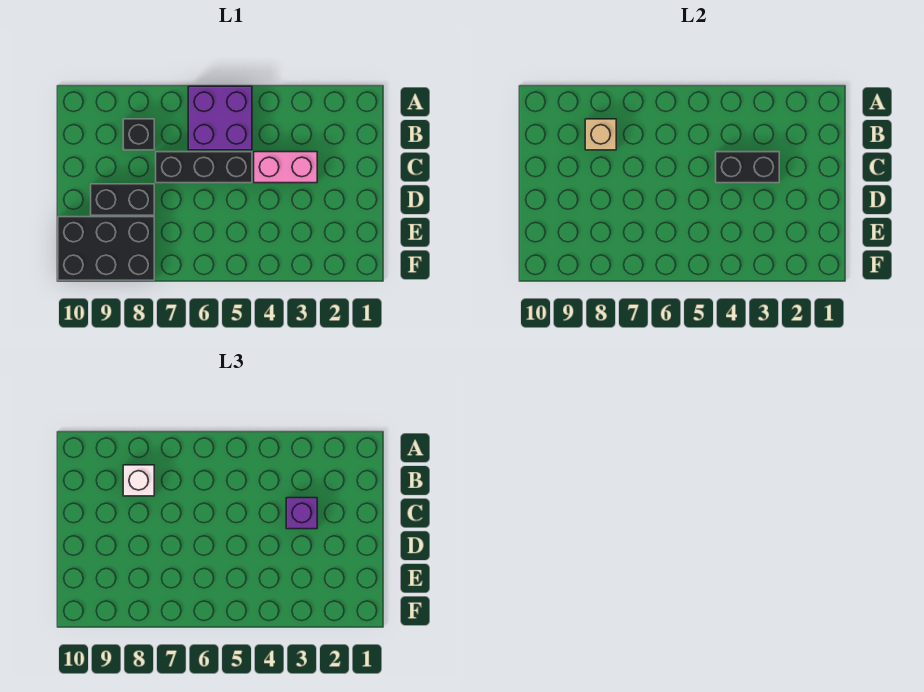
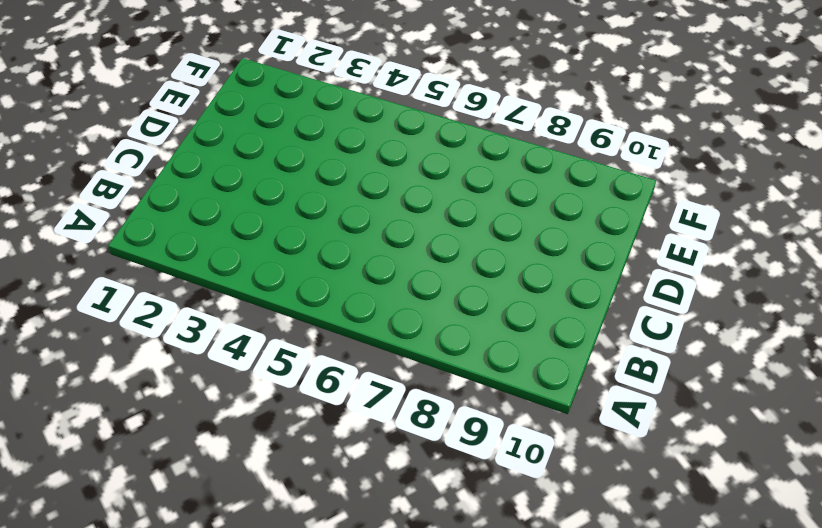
none -> purple brick A5:B6 level 1
none -> black brick B8 level 1

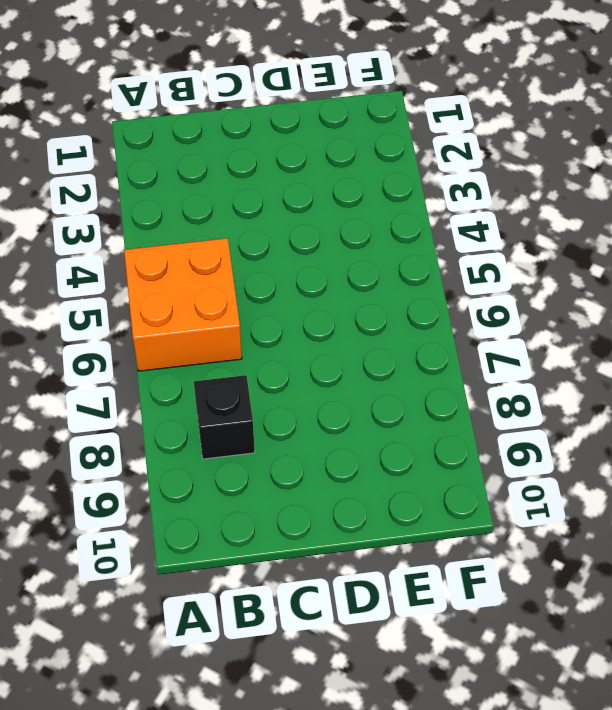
orange brick A5:B6 level 1 -> purple brick A5:B6 level 1
none -> pink brick C3:C4 level 1
none -> black brick C5:C7 level 1

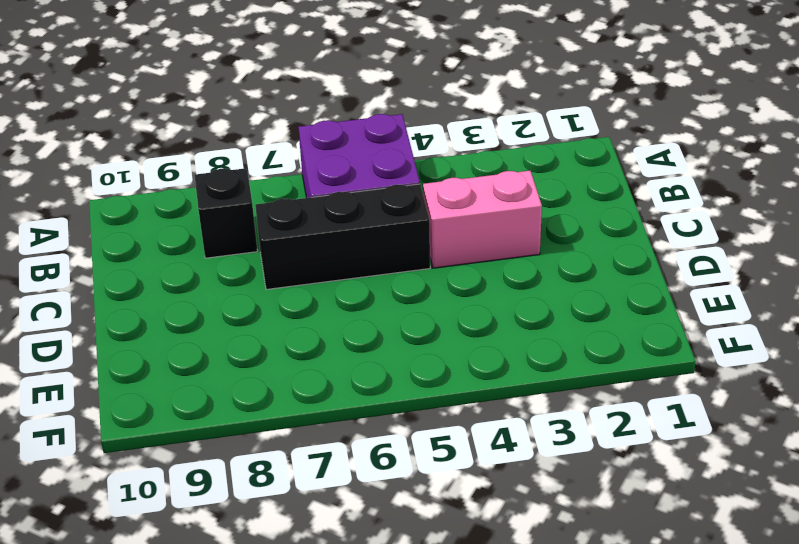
none -> black brick D8:D9 level 1
none -> black brick E8:F10 level 1

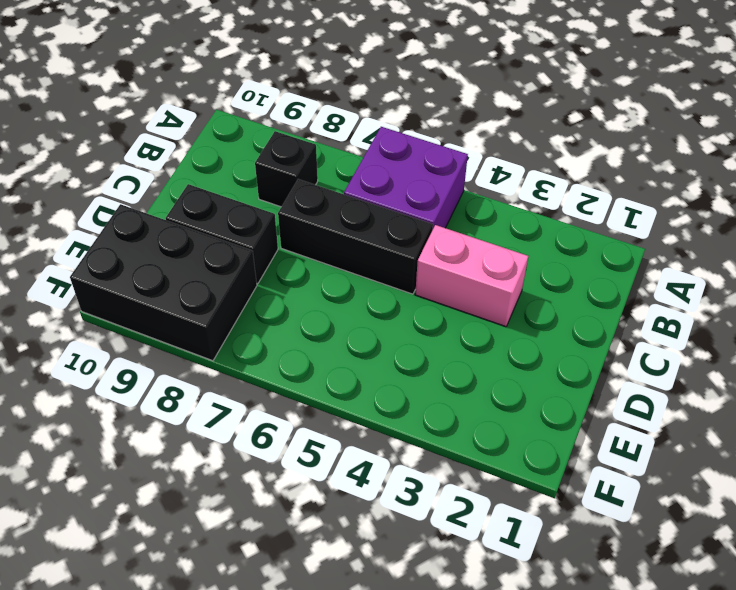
none -> tan brick B8 level 2
none -> black brick C3:C4 level 2

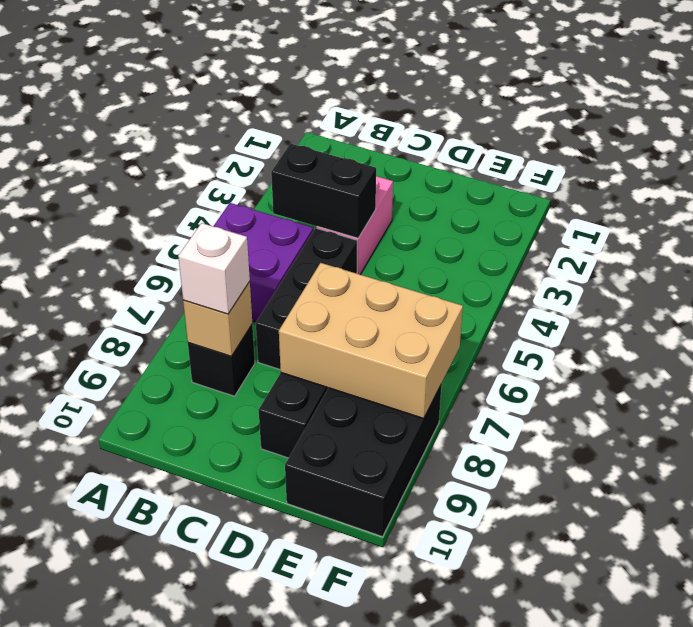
black brick B4:C4 level 2 -> black brick C3:C4 level 2
tan brick D7:F8 level 2 -> none
none -> purple brick C3 level 3

